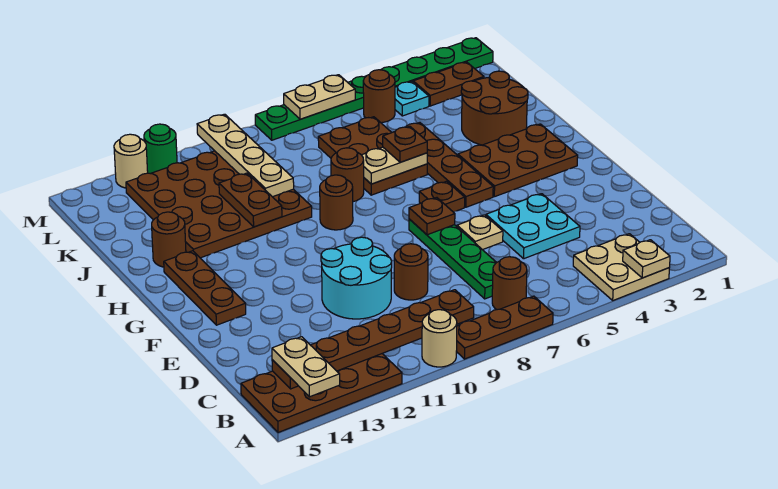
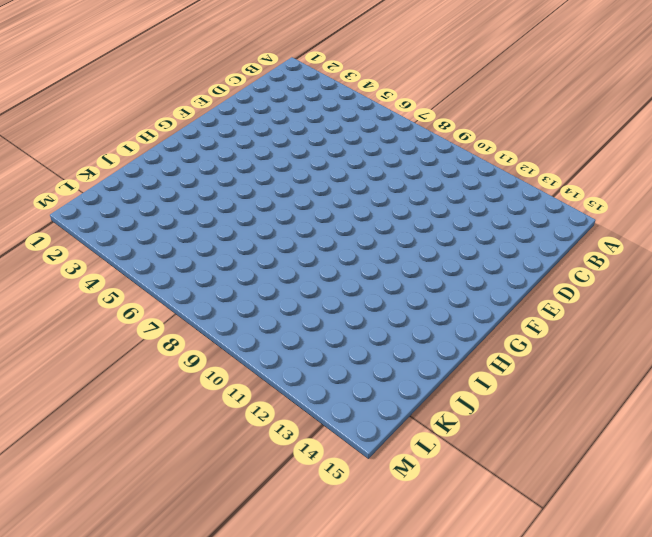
none -> tan plate A3:B4 level 1
none -> brown plate A7:A9 level 1
none -> tan round brick A10 level 1
none -> brown plate A12:B15 level 1

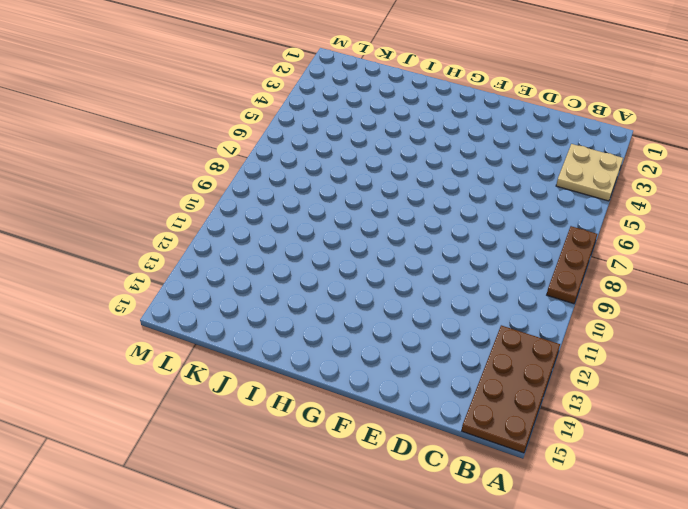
none -> tan round brick A10 level 1
none -> brown round brick B7 level 1
none -> green plate C7:F7 level 1
none -> cyan plate D4:E5 level 1

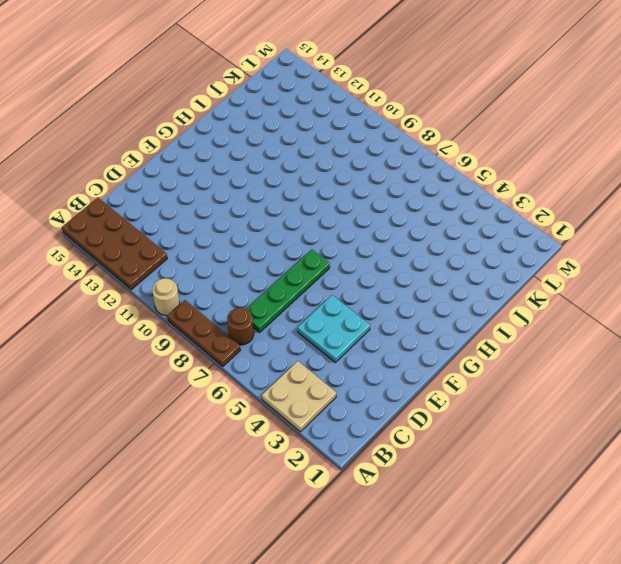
none -> brown round brick D9 level 1
none -> cyan round brick D10:E11 level 1
none -> tan plate E6 level 1
none -> brown plate F14:H14 level 1

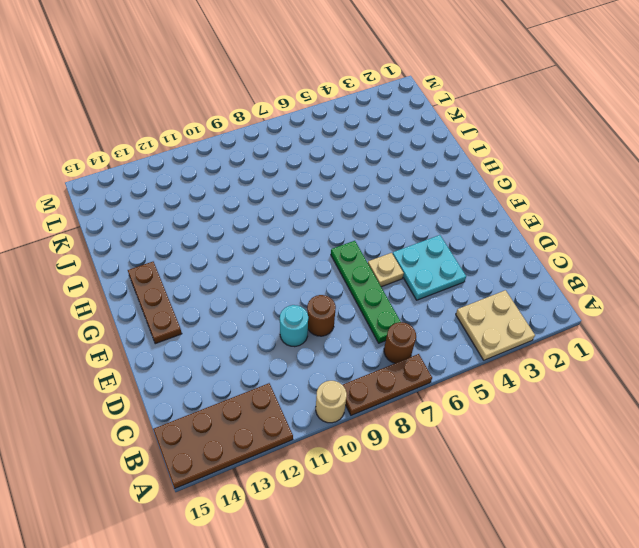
cyan round brick D10 level 1 -> cyan round brick D10:E11 level 1
none -> brown plate G2:H4 level 1
none -> brown plate G5:J5 level 1
none -> brown plate G6 level 1
none -> brown round brick H9 level 1

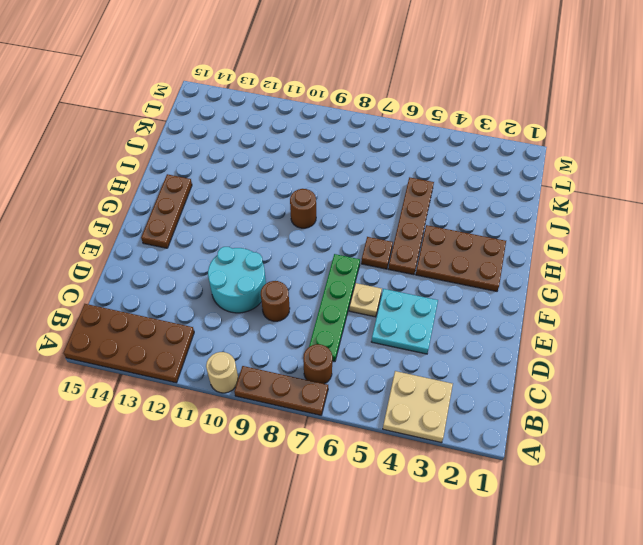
none -> brown round brick I2:J3 level 1
none -> brown plate I6:K7 level 1
none -> brown round brick I8 level 1
none -> brown plate I10:L13 level 1

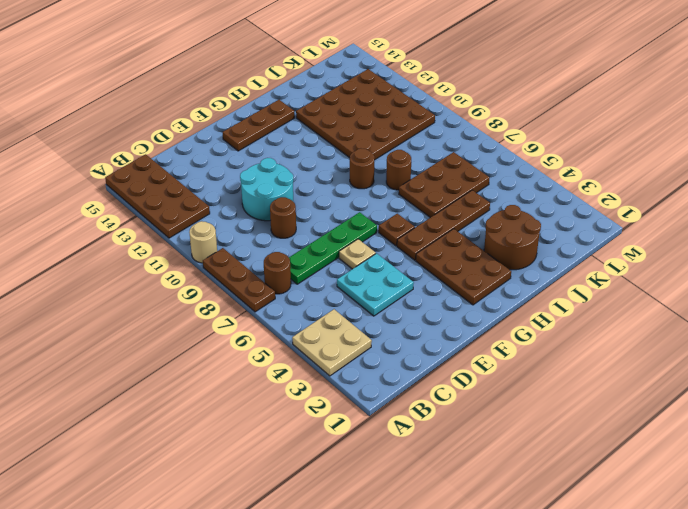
none -> brown round brick I14 level 1
none -> brown plate L2:L3 level 1
none -> cyan plate L4 level 1
none -> brown round brick L5 level 1

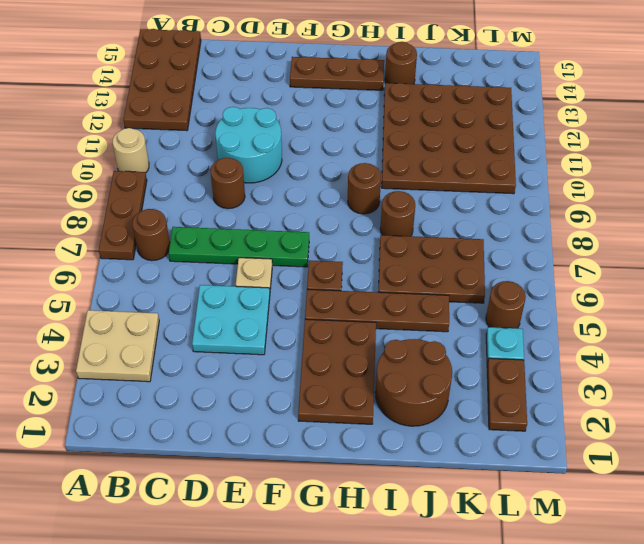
none -> green plate M1:M8 level 1
none -> green round brick M12 level 1
none -> tan round brick M13 level 1
none -> tan plate A3 level 2

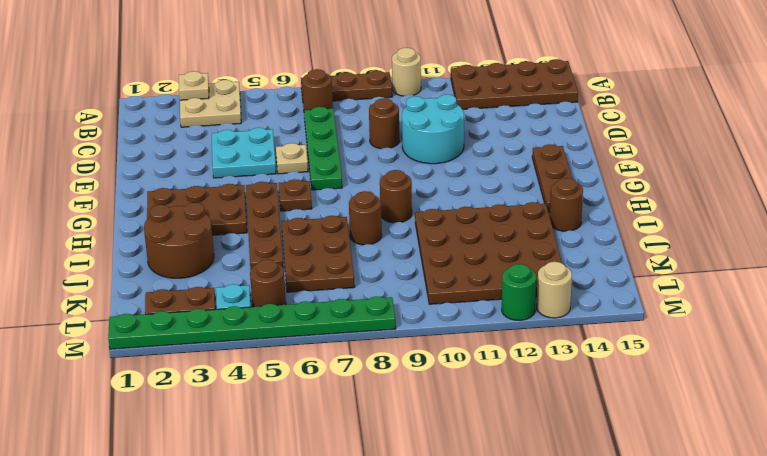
none -> brown plate B9:B14 level 2
none -> brown plate F7 level 2
none -> tan plate I6:I7 level 2
none -> brown plate I11:J11 level 2

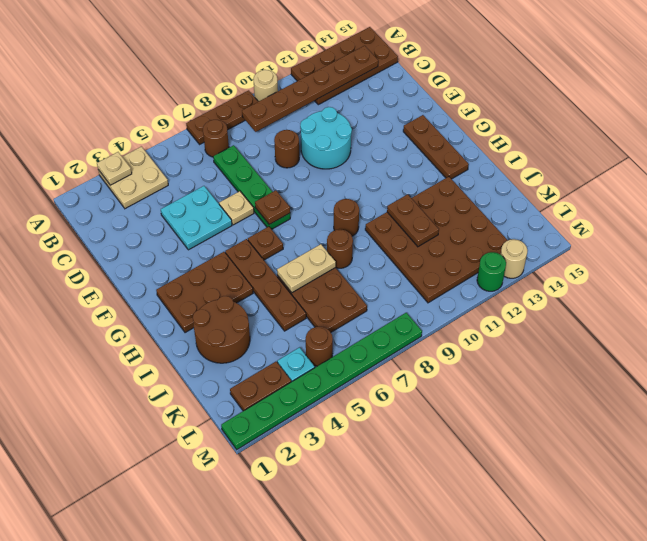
none -> brown round brick I14 level 1
none -> tan plate J10:M10 level 2
none -> tan plate M6:M7 level 2
none -> tan plate A14:B14 level 3

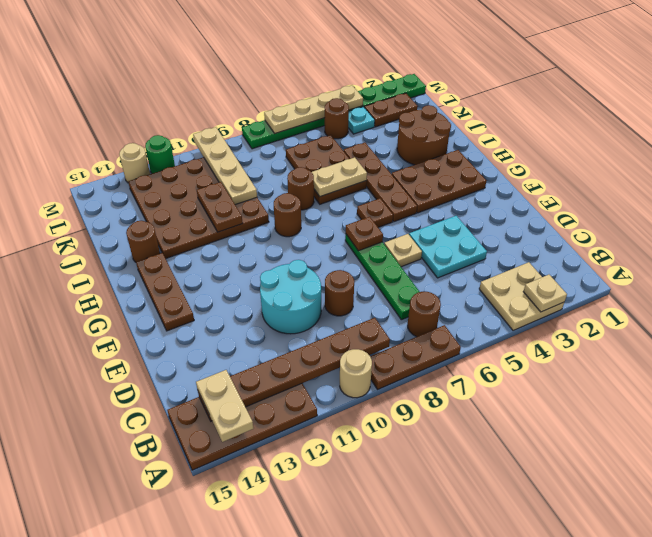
tan plate M4:M7 level 2 -> tan plate M6:M7 level 2
none -> brown plate I6 level 3

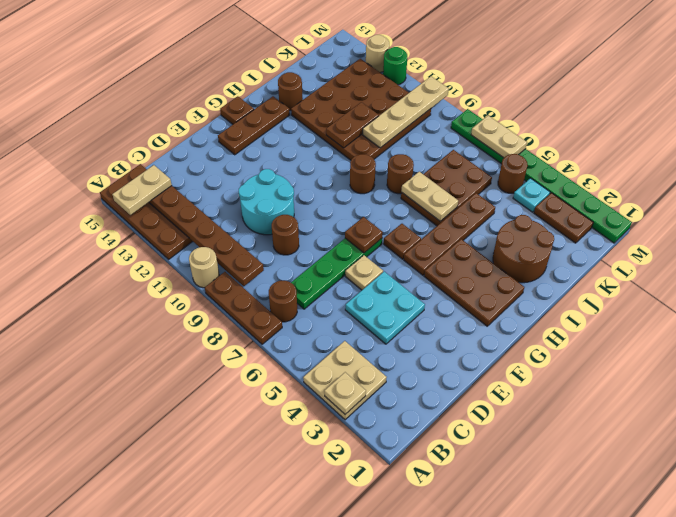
brown plate G15 level 1 -> brown plate I6 level 3

